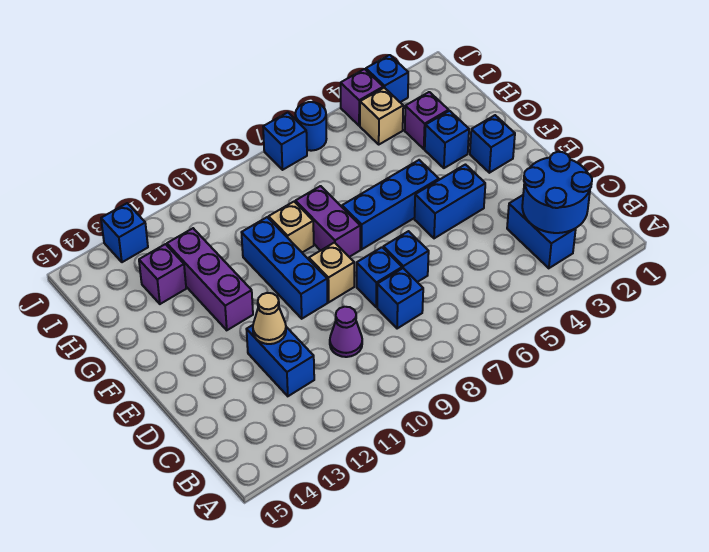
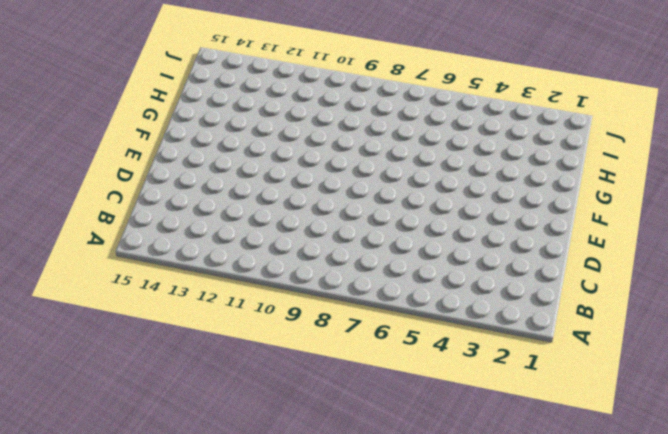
none -> blue brick B3:C3 level 1
none -> blue brick C8 level 1
none -> purple cone C10 level 1

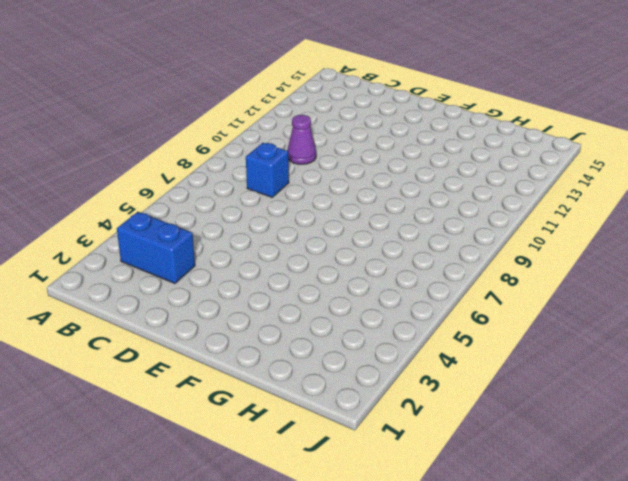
none -> blue brick C12:D12 level 1
none -> blue brick D7 level 1
none -> blue brick D8 level 1

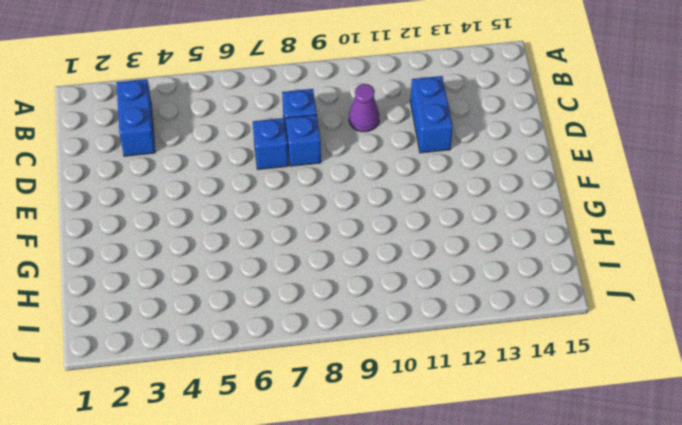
none -> blue brick E4:E5 level 1
none -> tan brick E9 level 1
none -> blue brick E10:G10 level 1

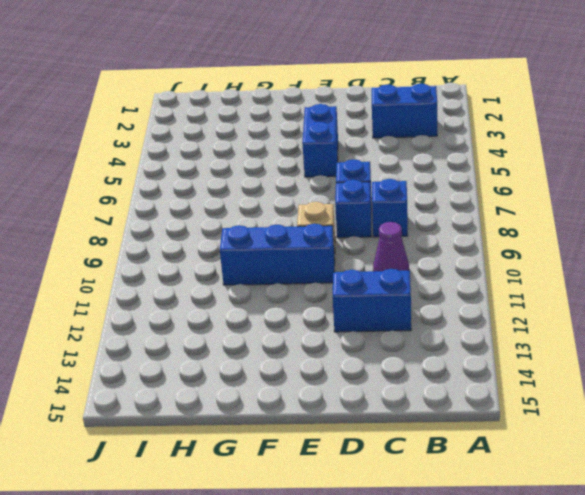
none -> blue brick F2 level 1
none -> blue brick F5:F7 level 1
none -> purple brick F8:G8 level 1

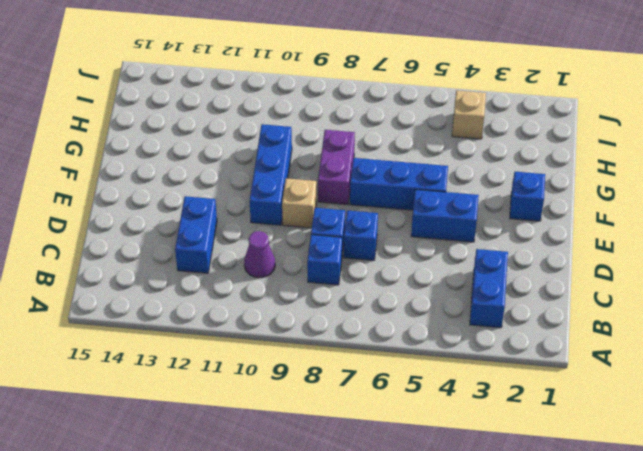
none -> purple brick F12:H12 level 1
none -> blue brick G3 level 1
none -> tan brick G9 level 1

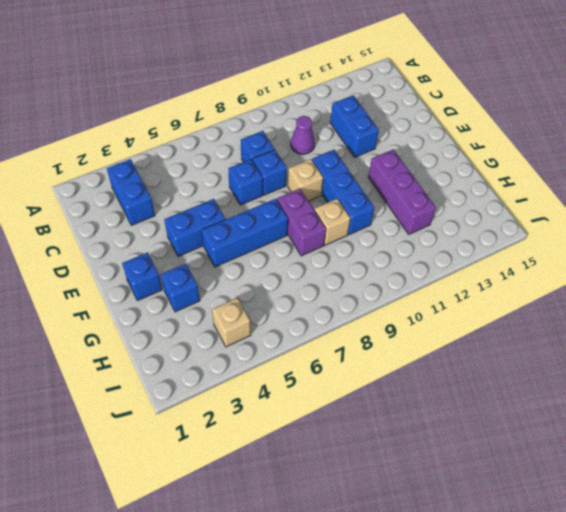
none -> purple brick H3 level 1
none -> purple brick H13 level 1
none -> blue brick J3 level 1

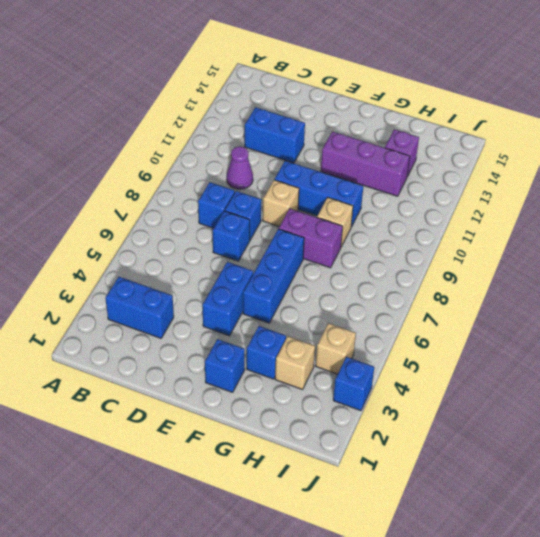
tan brick H3 level 1 -> purple brick H3 level 1
none -> purple brick J4 level 1
none -> blue round brick J6 level 1
none -> blue brick J7 level 1

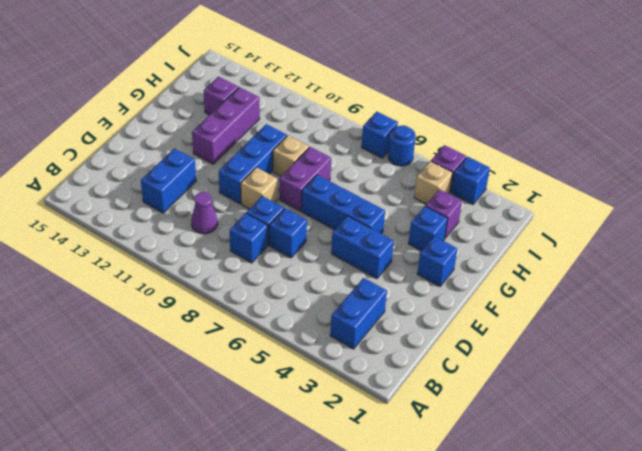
none -> blue brick J13 level 1
none -> blue round brick B2:C3 level 2
none -> tan cone D12 level 2

